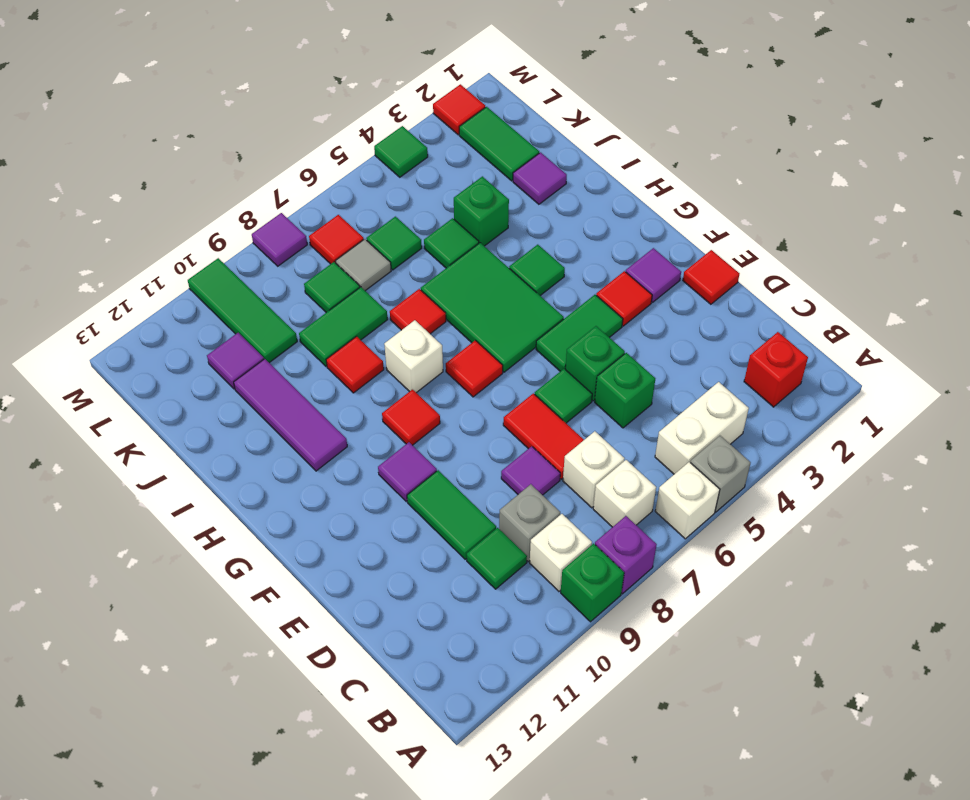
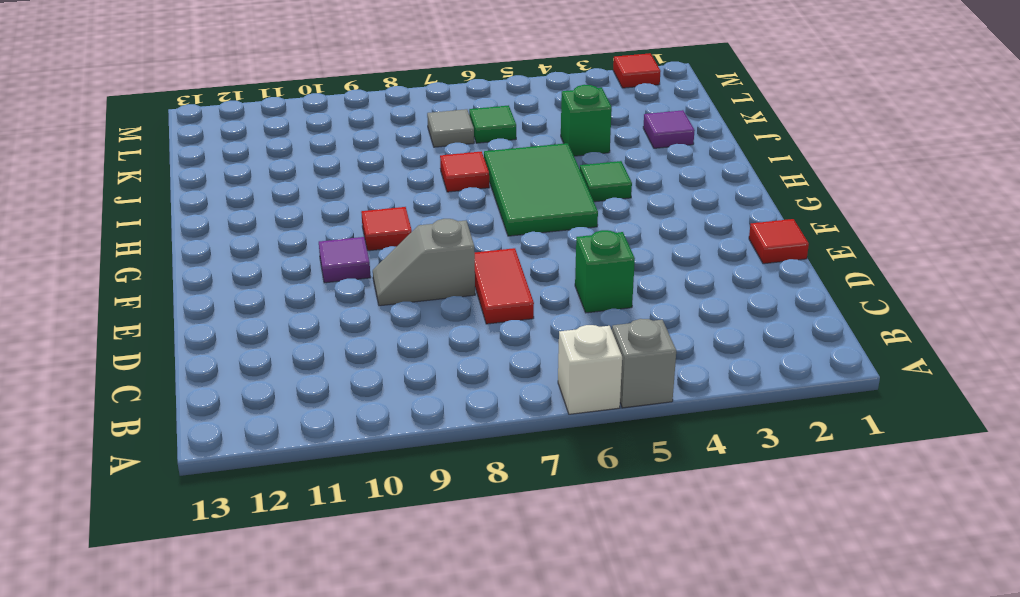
grey slope E8:E9 level 1 top 8 -> none
none -> purple brick A8 level 1
none -> green brick A9 level 1
none -> red brick B2 level 1
none -> white brick B4:B5 level 1

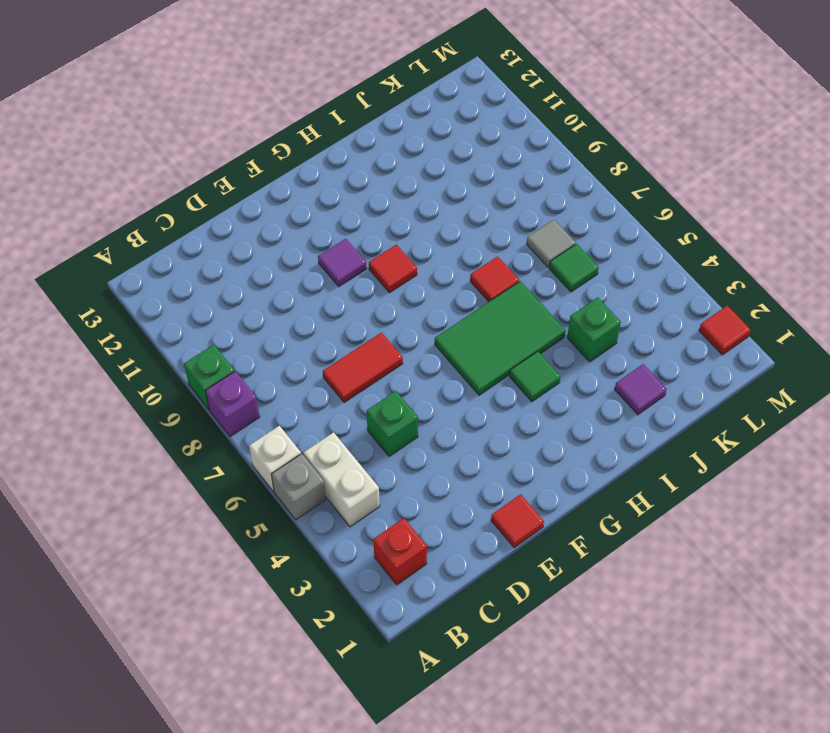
none -> white brick B7 level 1
none -> white brick B9 level 1
none -> white brick C7 level 1
none -> grey brick C9 level 1

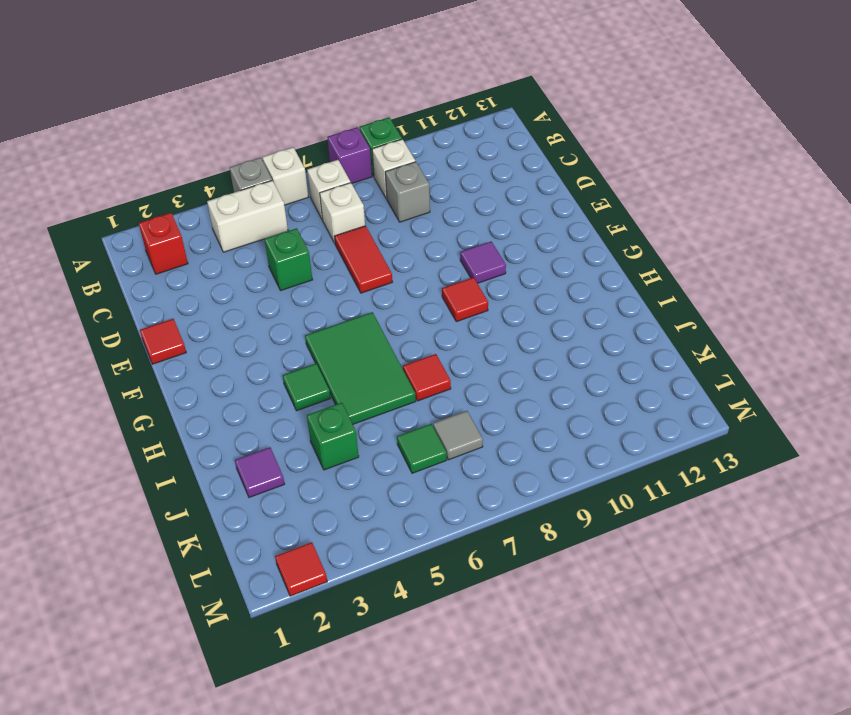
none -> green tile C10 level 1
none -> purple tile D8 level 1
none -> green tile D10:E10 level 1
none -> green brick E5 level 1

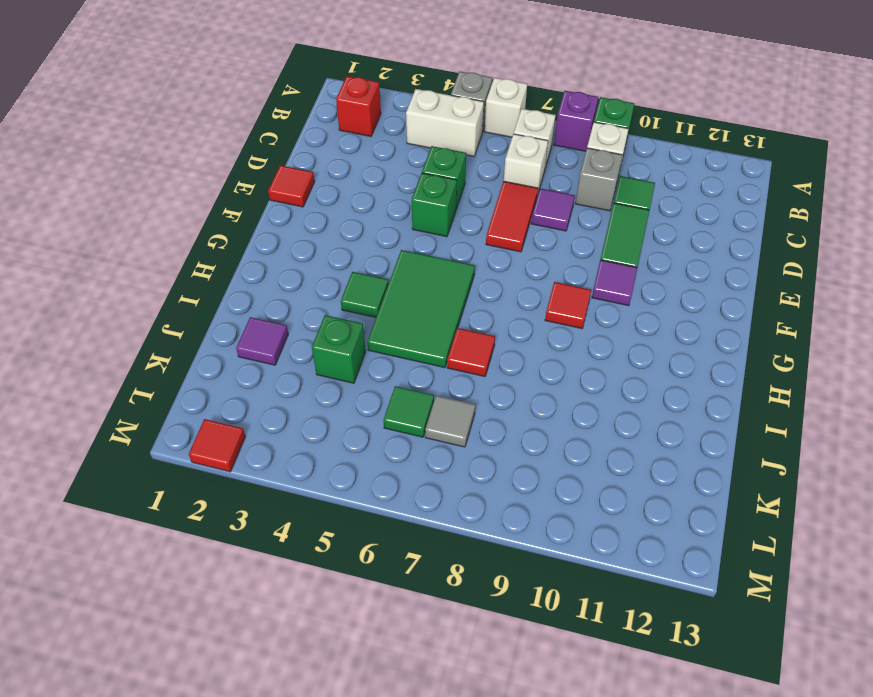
none -> green tile E6 level 1
none -> purple tile F2 level 1
none -> red tile F3 level 1
none -> green tile F4:F5 level 1

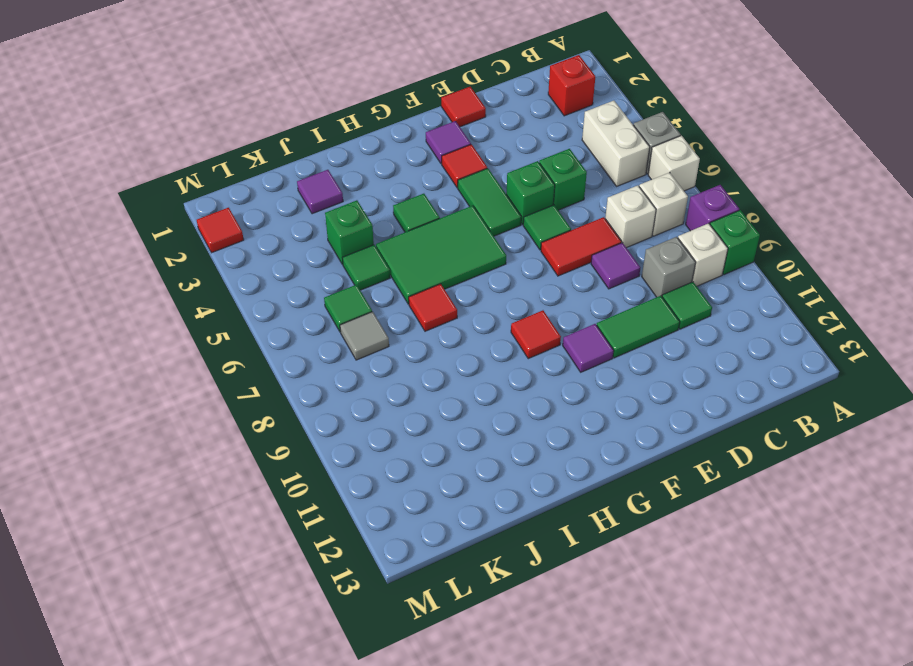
none -> red tile G7 level 1
none -> white brick H8 level 1
none -> purple tile H11:J11 level 1
none -> red tile I9 level 1

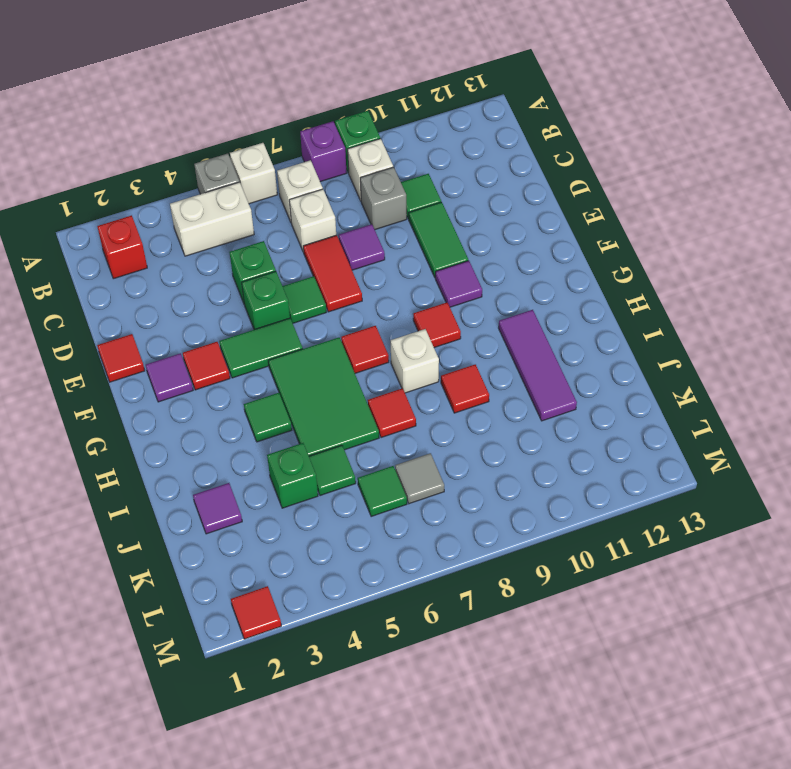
none -> green tile J8:J9 level 1
none -> green tile K2:L2 level 1
none -> green tile K8 level 1
none -> green tile K10:M10 level 1

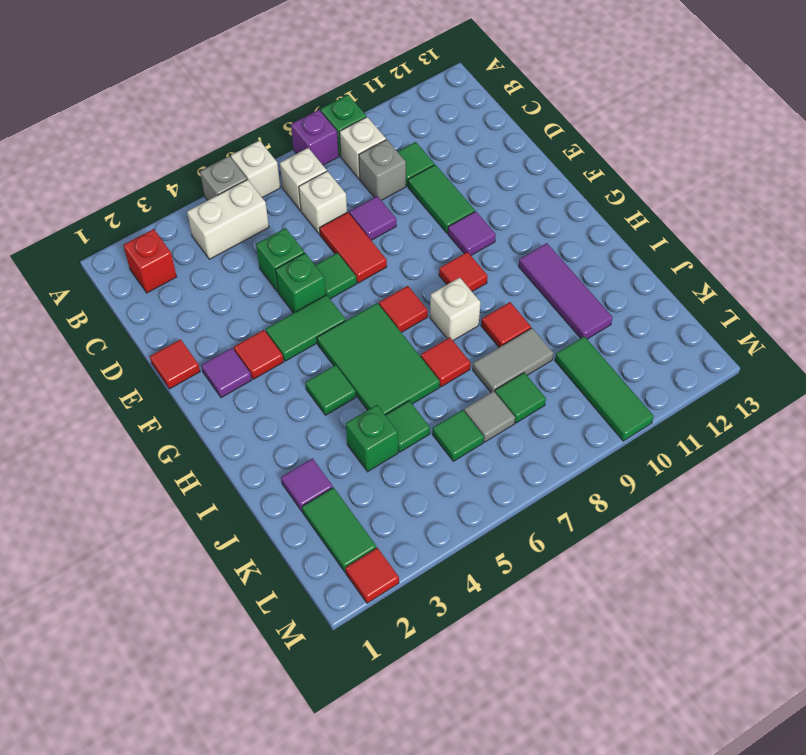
grey tile J8:J9 level 1 -> green tile J8:J9 level 1
none -> purple tile K11 level 1
none -> red tile L7 level 1
none -> green tile M4 level 1
none -> purple tile M8 level 1

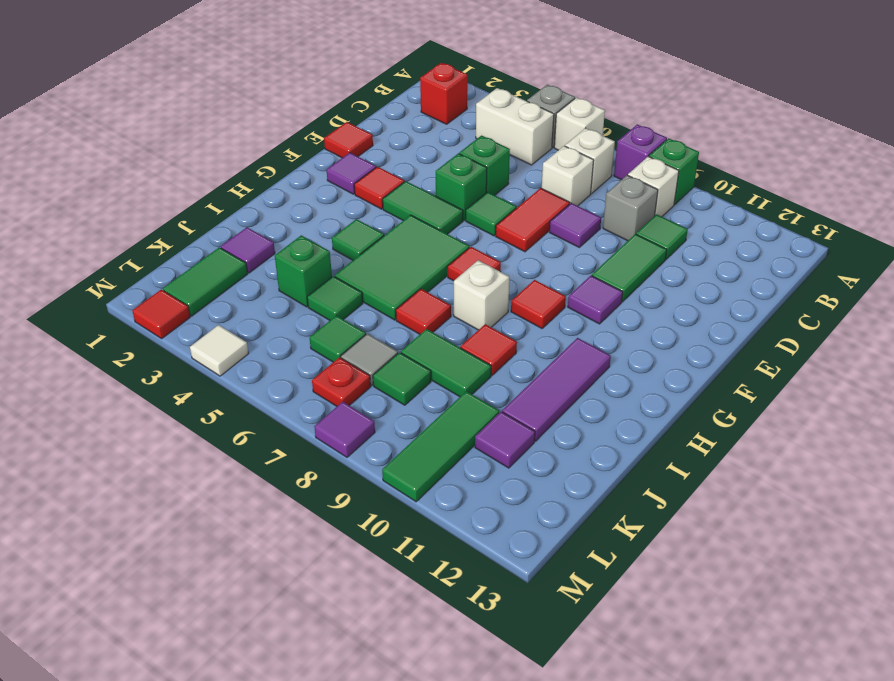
red plate L7 level 1 -> red tile L7 level 1
white tile M4 level 1 -> green tile M4 level 1

